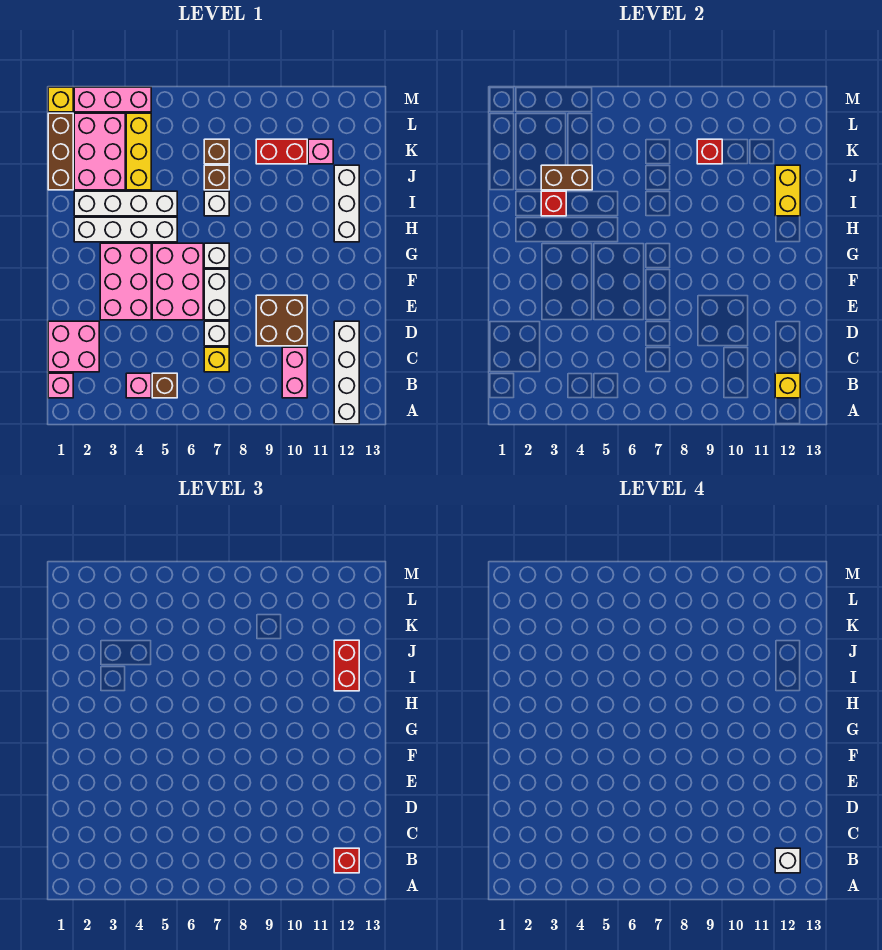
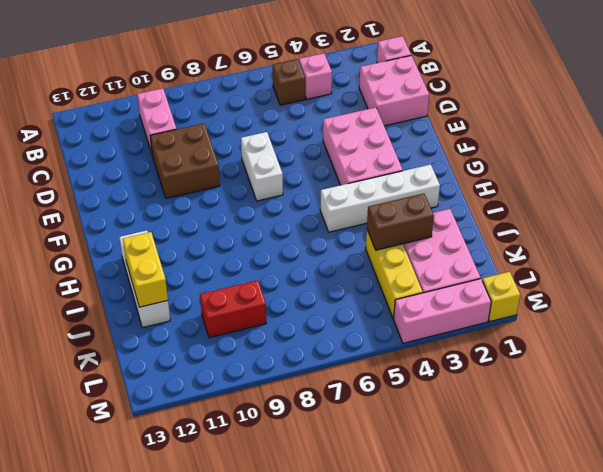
none -> white brick A12:D12 level 1
none -> yellow brick C7 level 1
none -> white brick D7 level 1
none -> pink brick E5:G6 level 1

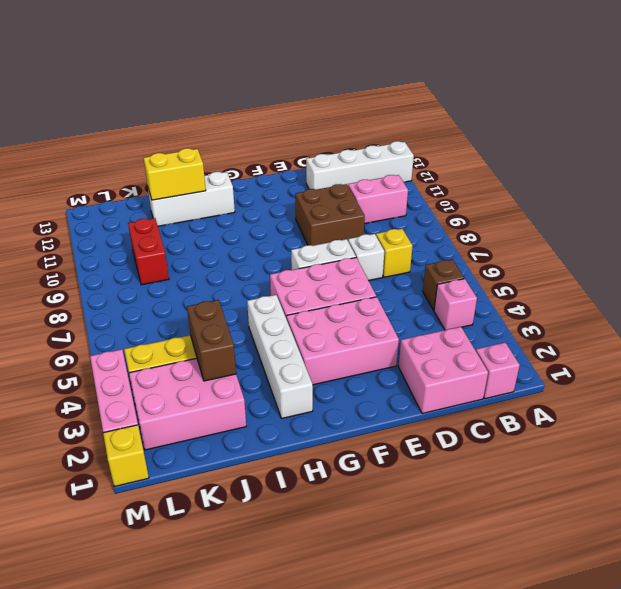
none -> white brick G7 level 1
none -> white brick I2:I5 level 1
none -> white brick I7 level 1
none -> brown brick J1:L1 level 1

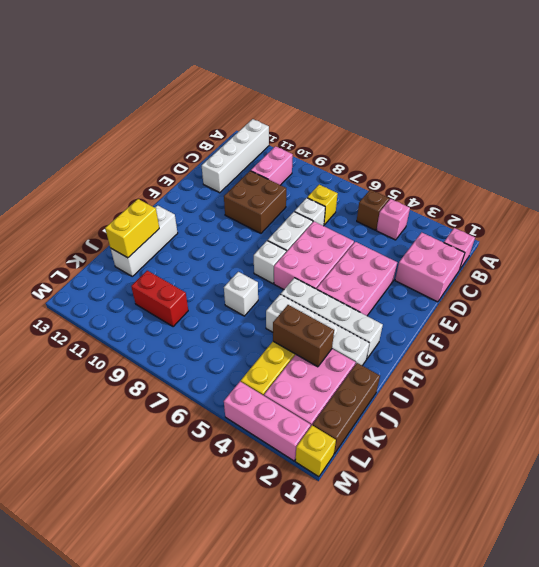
none -> brown brick J7 level 1
none -> brown brick K7 level 1
none -> pink brick K11 level 1
none -> yellow brick B12 level 2

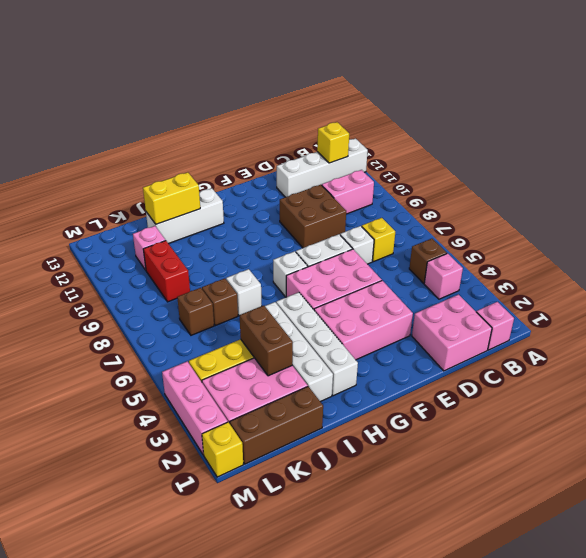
none -> red brick I3 level 2
none -> red brick K9 level 2
none -> red brick B12 level 3
none -> red brick I12:J12 level 3

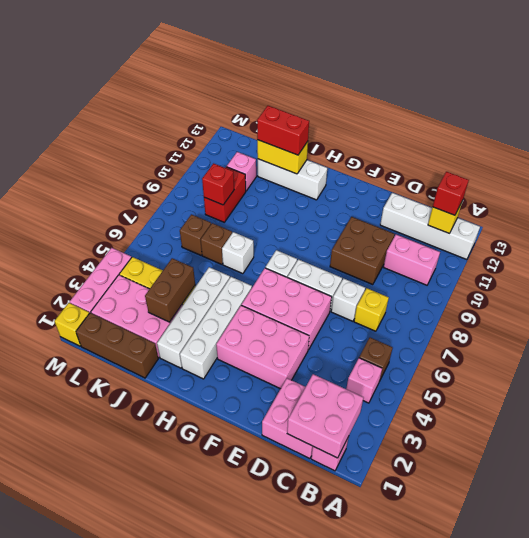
pink brick B1:C2 level 2 -> none
none -> red brick I3 level 2
none -> white brick B12 level 4

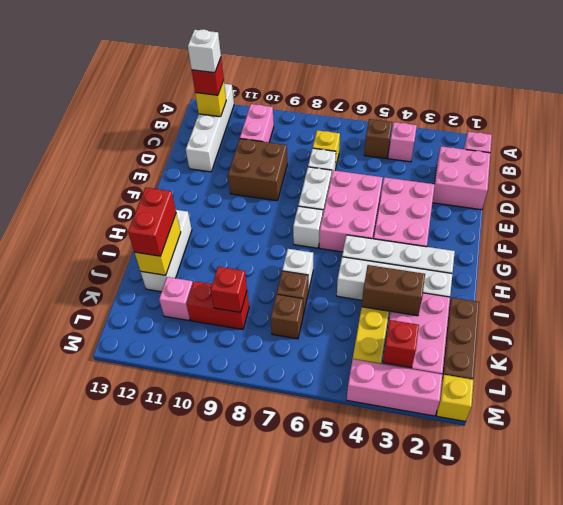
red brick L3 level 2 -> red brick I3 level 2

